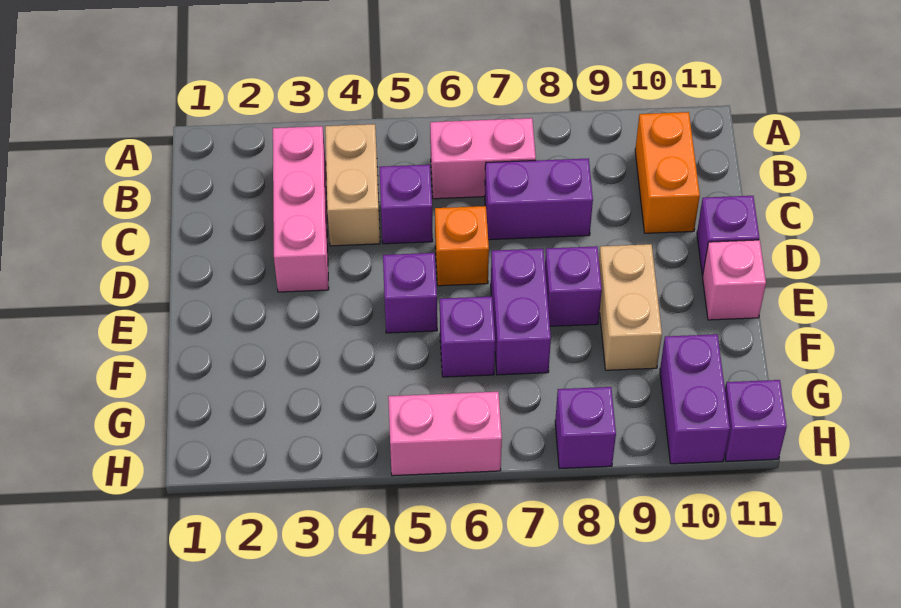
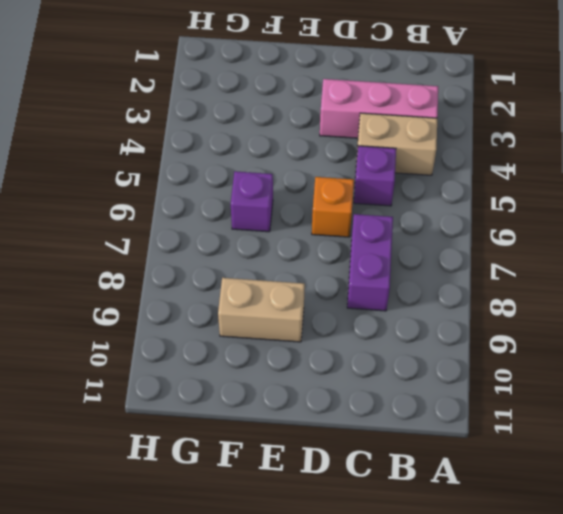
none -> pink brick B6:B7 level 1
none -> orange brick B10:C10 level 1
none -> purple brick D11 level 1

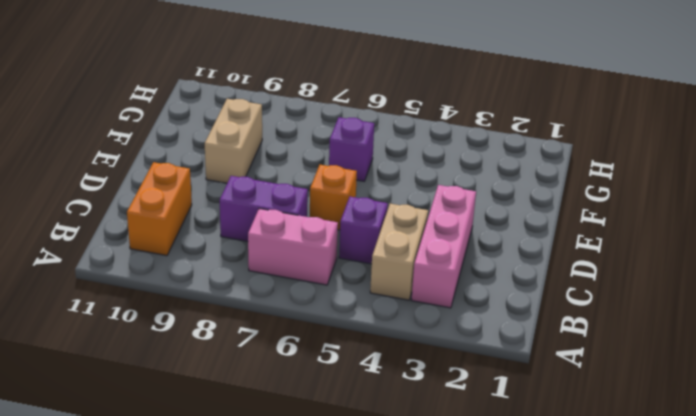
none -> purple brick D11 level 1
none -> purple brick E5 level 1
none -> purple brick E7:F7 level 1

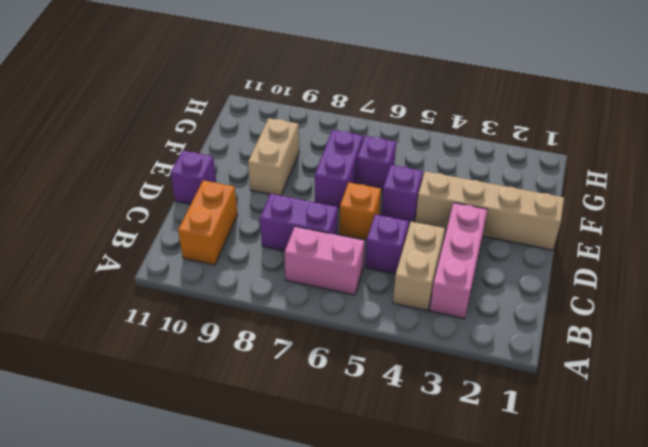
tan brick E1:E4 level 1 -> none
none -> purple brick E8 level 1
none -> pink brick E11 level 1
none -> purple brick G10:H10 level 1

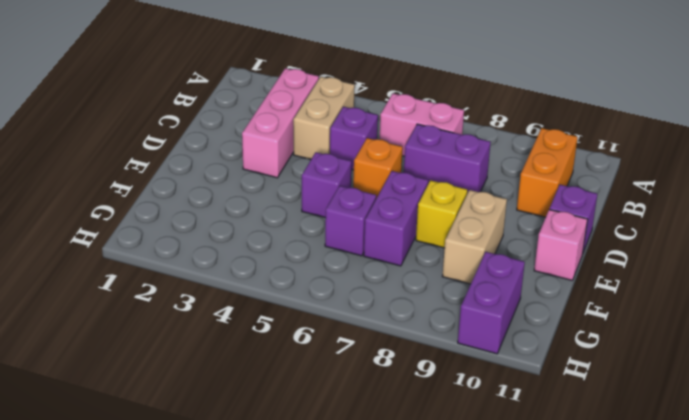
yellow brick E8 level 1 -> purple brick E8 level 1
none -> pink brick H5:H6 level 1
none -> purple brick H8 level 1
none -> purple brick H11 level 1

